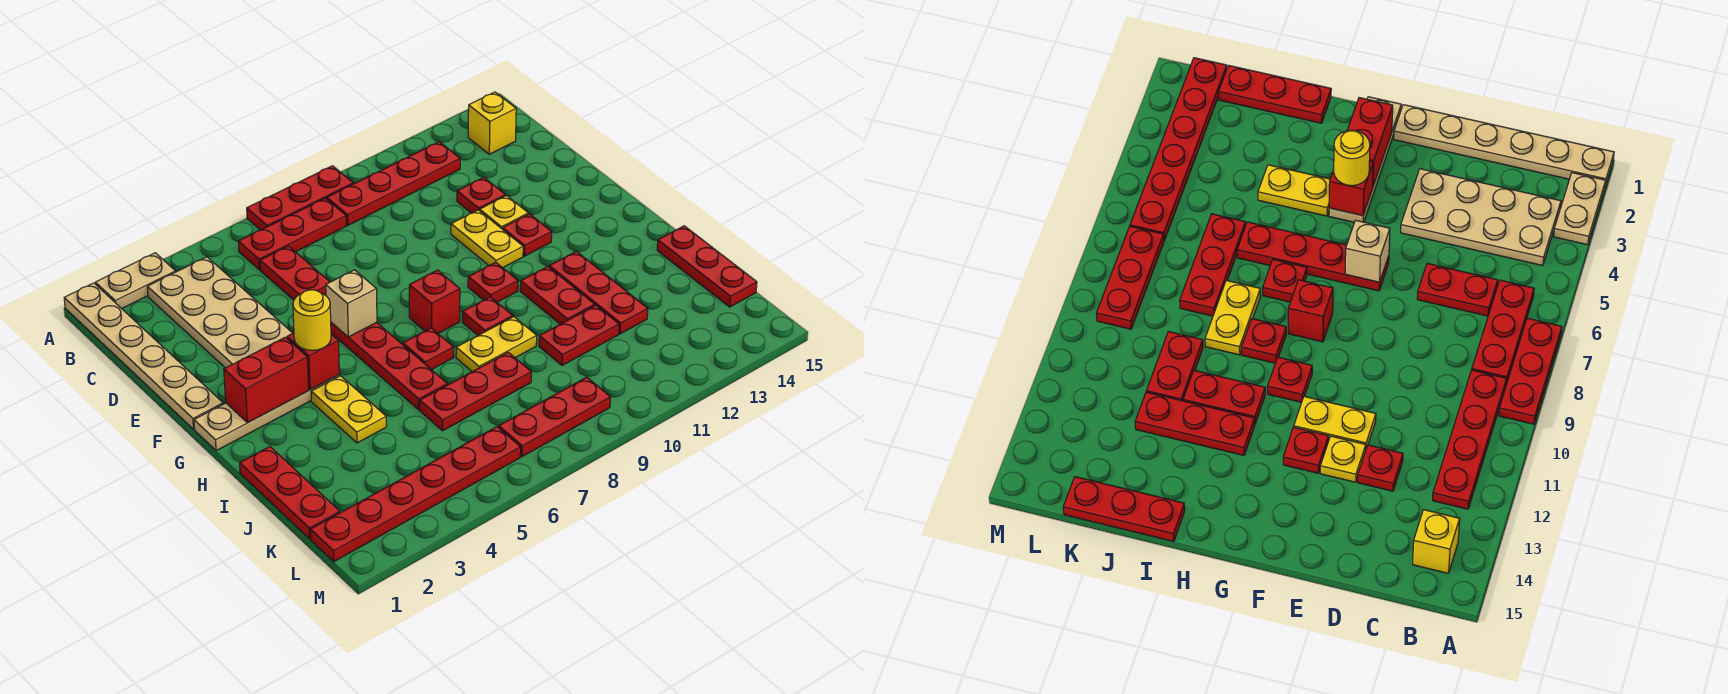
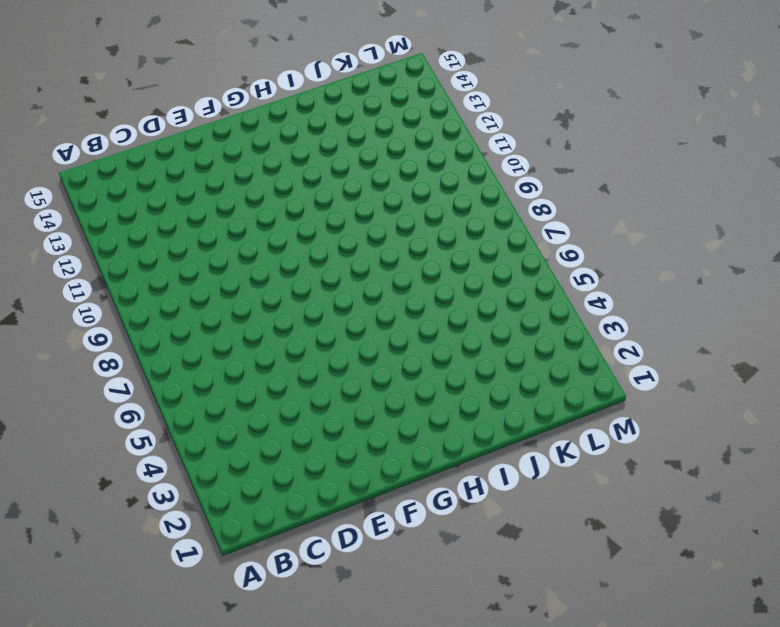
none -> tan plate A1:F1 level 1
none -> tan plate A2:A3 level 1
none -> red plate A7:A9 level 1
none -> tan plate B3:E4 level 1

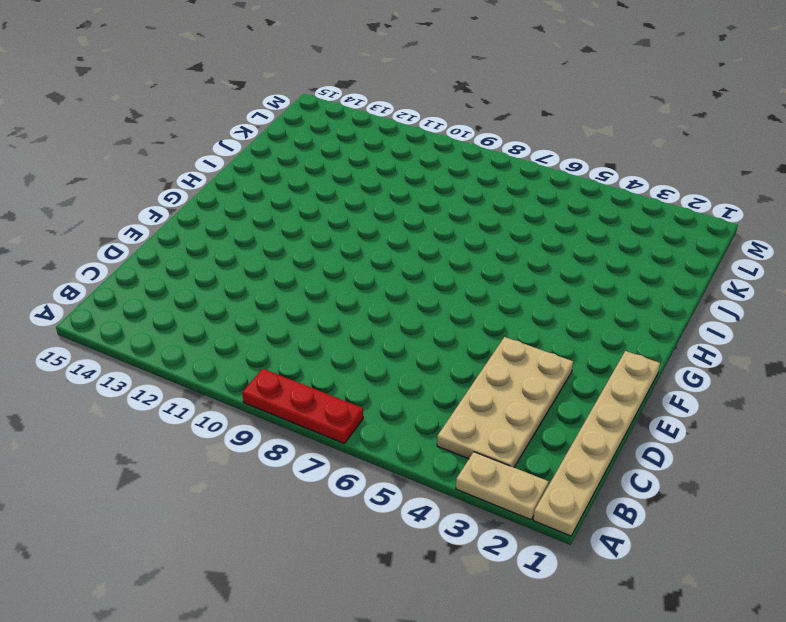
none -> red plate B6:B8 level 1
none -> red plate B9:B12 level 1
none -> yellow brick B14 level 1
none -> red plate C6:D6 level 1

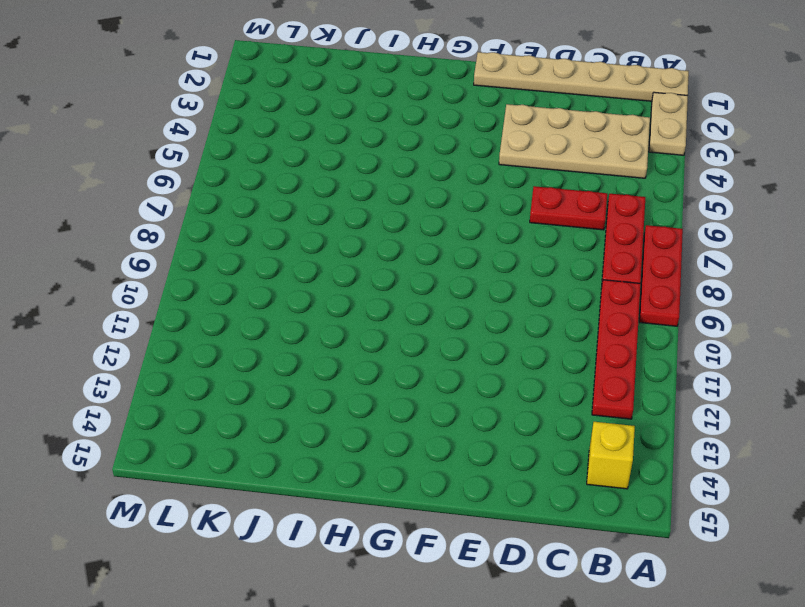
none -> red plate D12 level 1
none -> yellow plate E11:F11 level 1
none -> yellow plate E12 level 1
none -> red plate F6:I6 level 1

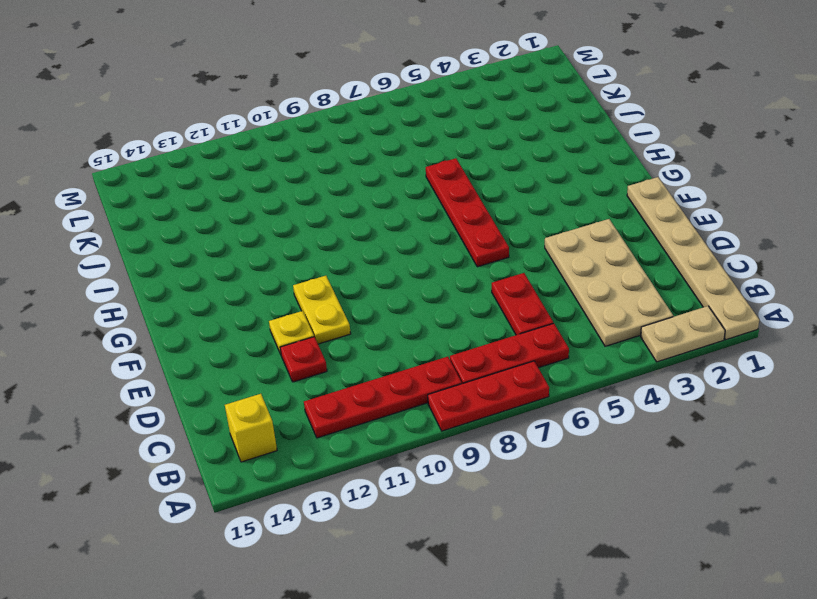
none -> red plate F12 level 1
none -> tan plate G1:G4 level 1
none -> red brick G8 level 1
none -> red plate G10 level 1

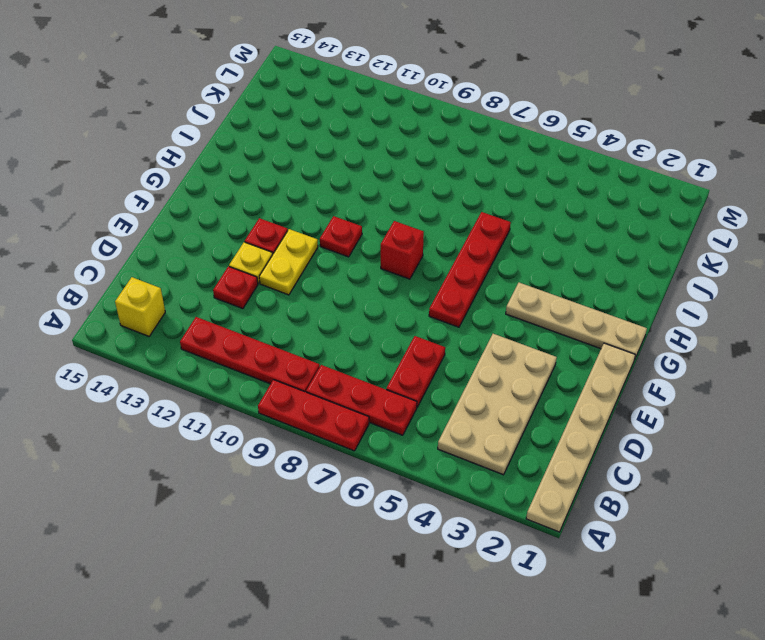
none -> tan plate A2:A3 level 1
none -> yellow plate H4:I4 level 1
none -> red plate H7 level 1
none -> red plate H9 level 1

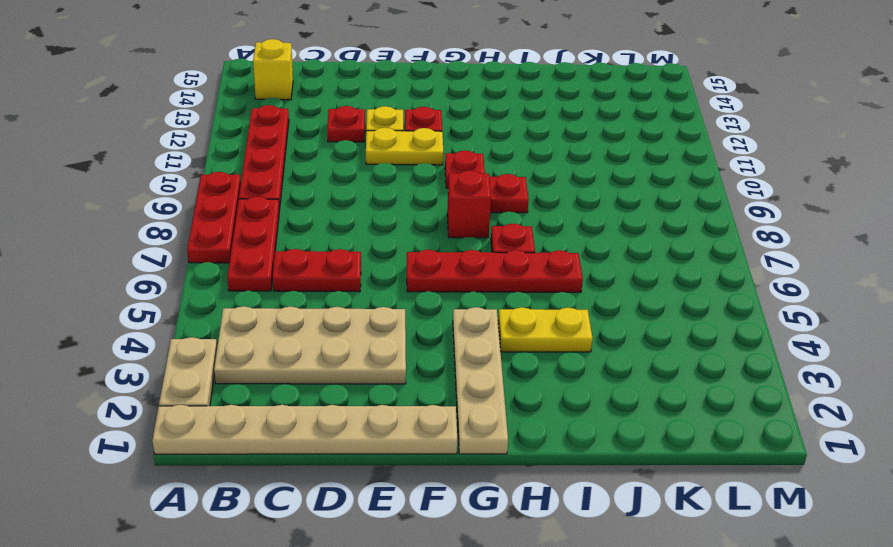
none -> red plate H11:I11 level 1
none -> red plate H12:J12 level 1
none -> red plate I1:K1 level 1
none -> yellow plate I8:I9 level 1

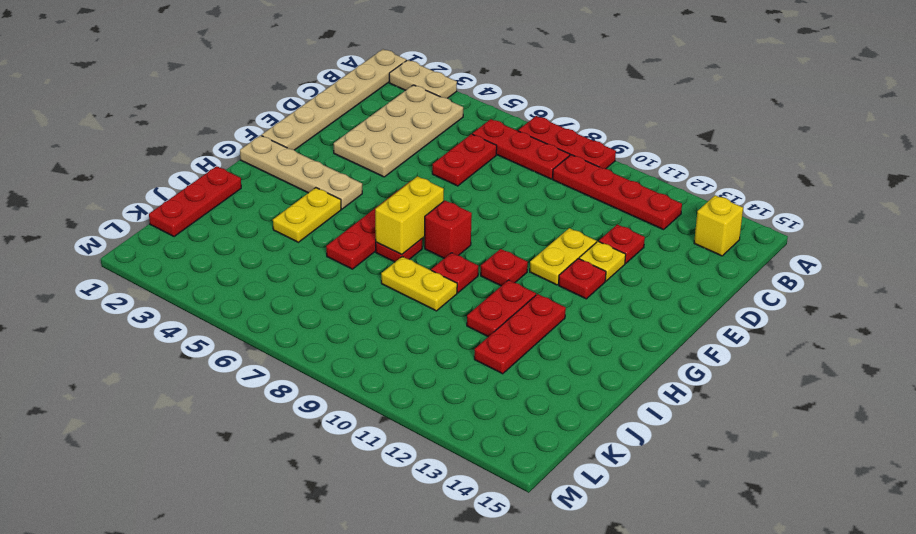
yellow brick G7:H7 level 2 -> none
none -> red plate I15:K15 level 1
none -> red plate J6:J8 level 1
none -> red plate J10:J11 level 1
none -> red plate L1:L6 level 1

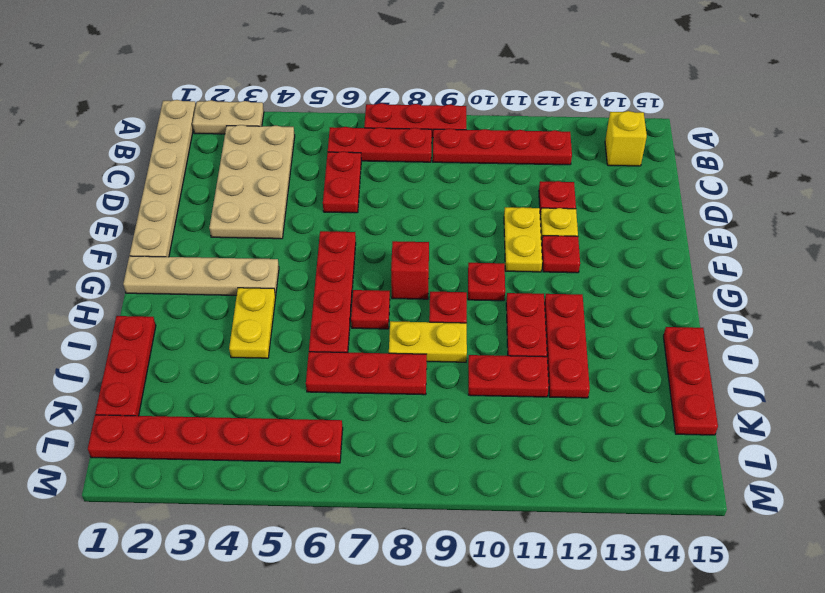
none -> red plate L7:L9 level 1
none -> tan brick F6 level 2
none -> red brick G2:G3 level 2
none -> red brick G4 level 2

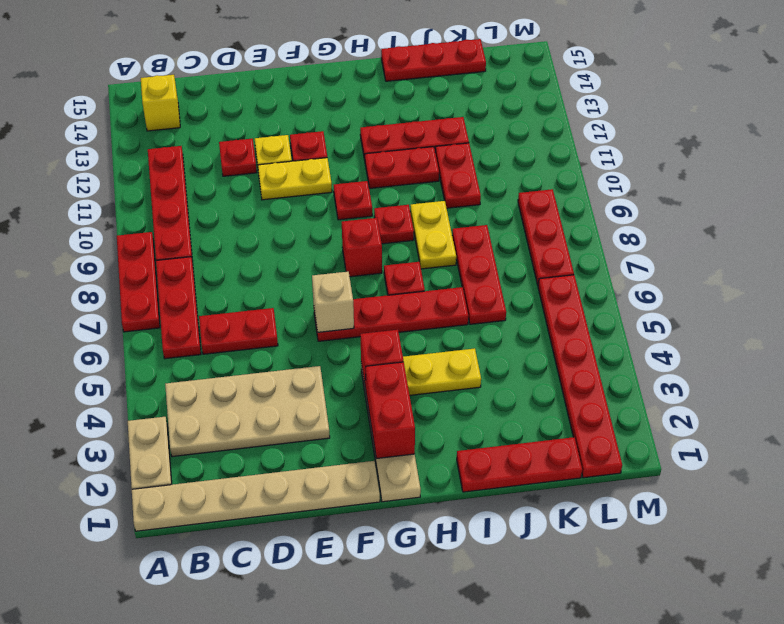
none -> yellow round brick G4 level 3

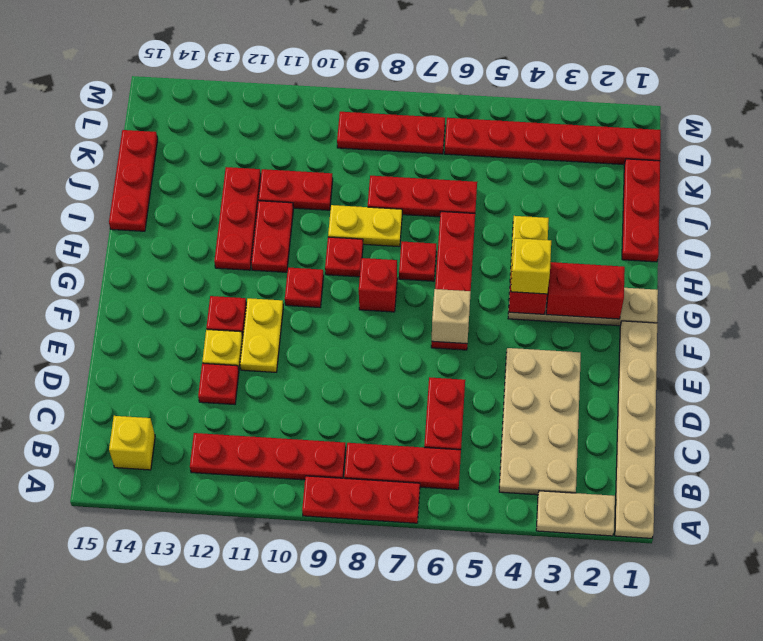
yellow brick G4 level 3 -> yellow round brick G4 level 3

